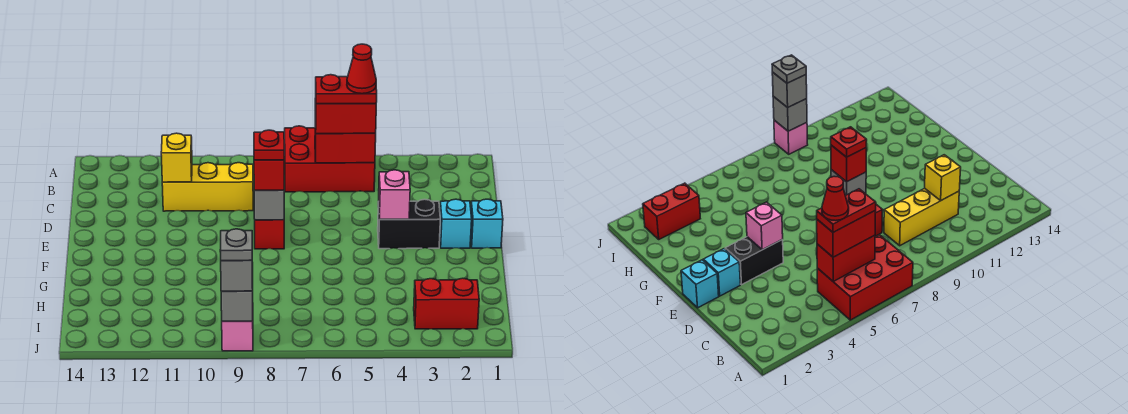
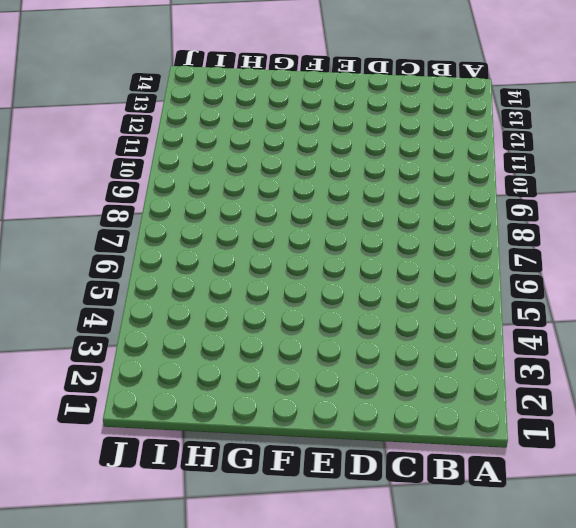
none -> red brick A5:B7 level 1
none -> yellow brick C9:C11 level 1
none -> red brick D8:E8 level 1

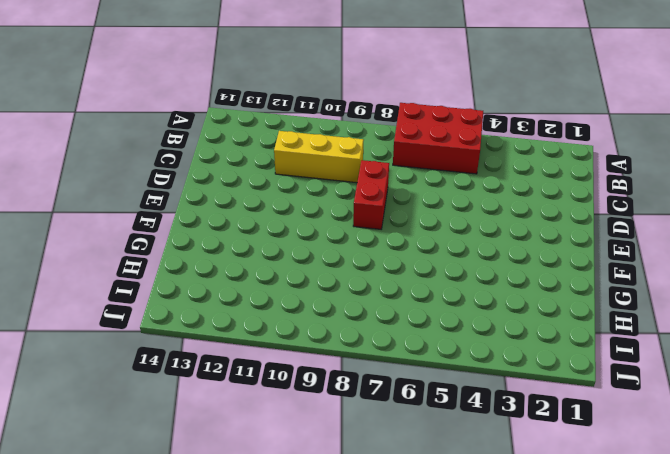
none -> cyan brick E1 level 1
none -> cyan brick E2 level 1
none -> black brick E3:E4 level 1

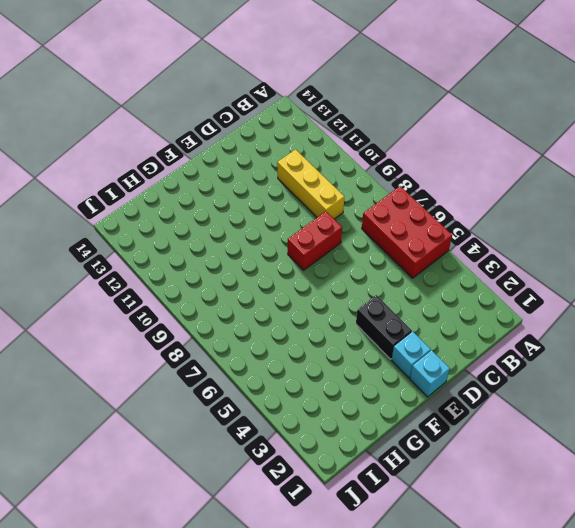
none -> red brick I2:I3 level 1
none -> pink brick J9 level 1
none -> red brick B5:B6 level 2

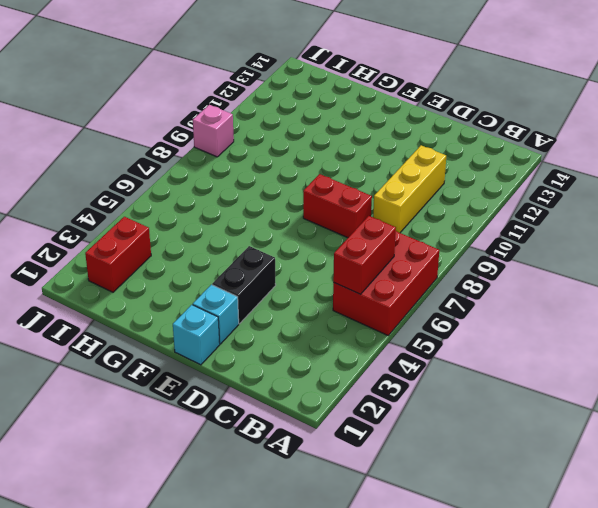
none -> yellow brick C11 level 2
none -> pink brick E4 level 2
none -> grey brick E8 level 2

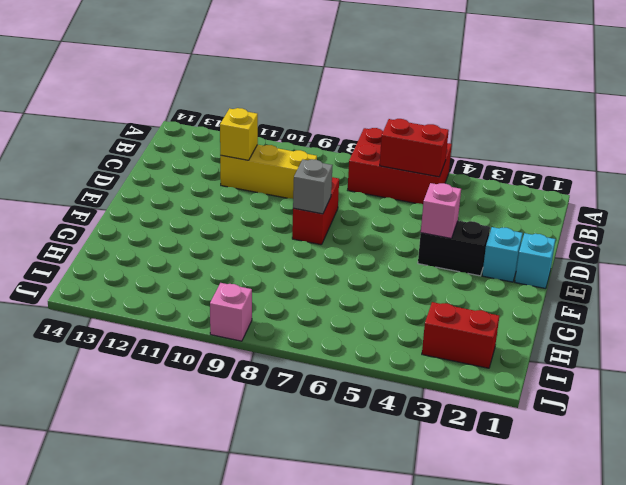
none -> grey brick J9 level 2
none -> red brick B5:B6 level 3
none -> red brick E8 level 3

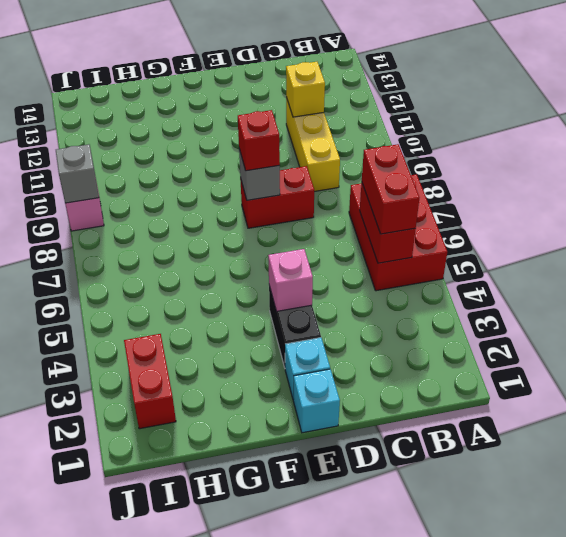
none -> grey brick J9 level 3
none -> red plate B5:B6 level 4
none -> red plate E8 level 4

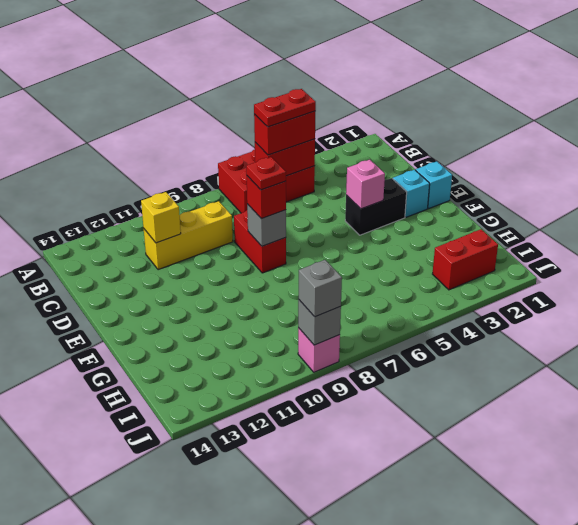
none -> grey plate J9 level 4
none -> red cone B5 level 5

